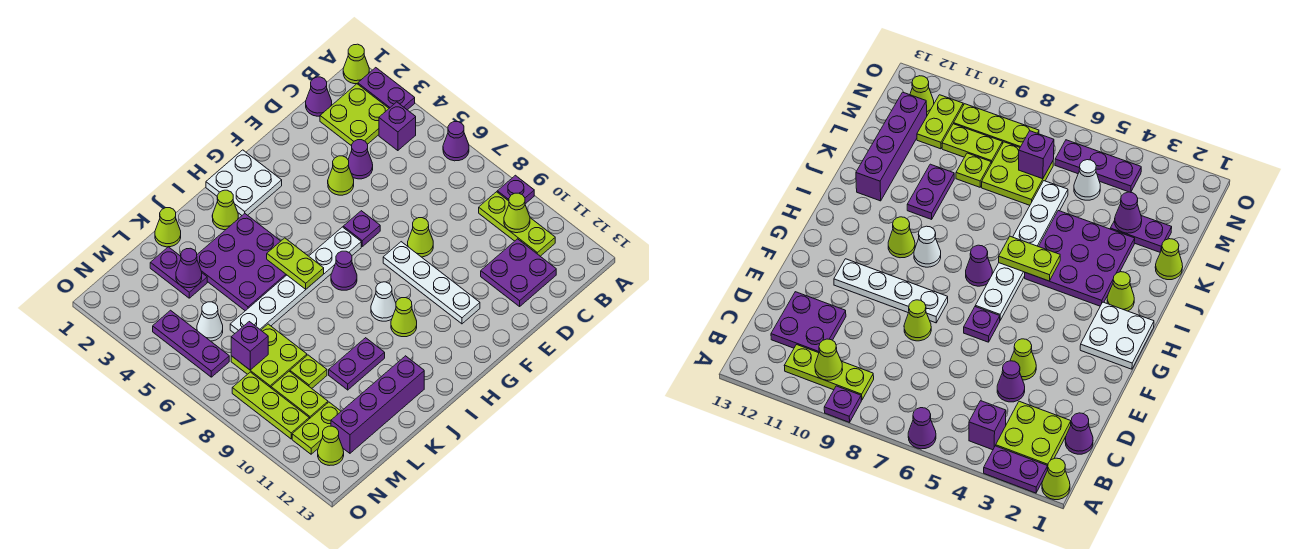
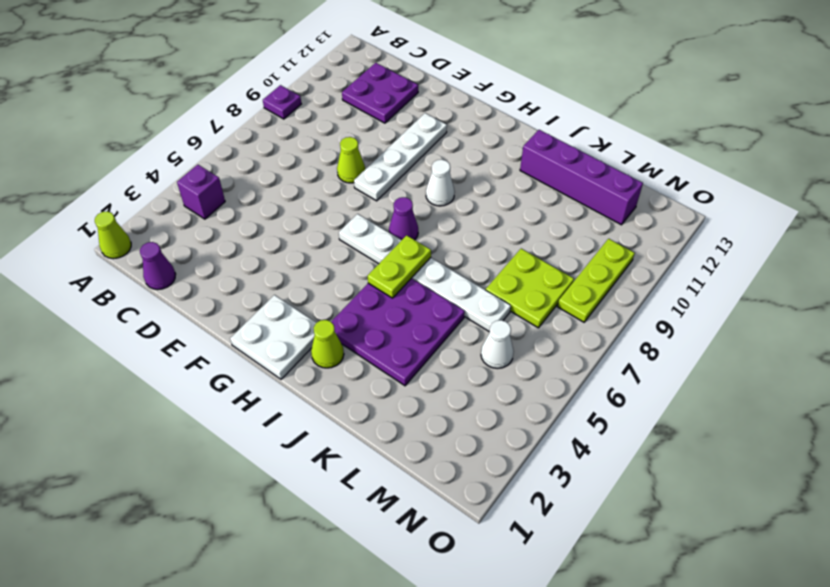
none -> purple plate A2:A3 level 1
none -> purple cone A6 level 1
none -> lime plate B2:C3 level 1
none -> lime plate B9:B11 level 1

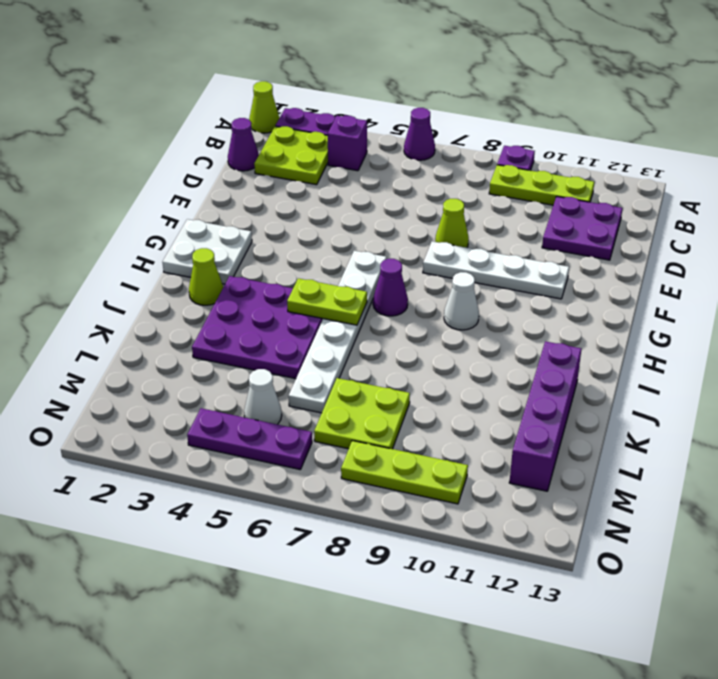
none -> purple cone D4 level 1
none -> lime cone E4 level 1
none -> purple plate F6 level 1
none -> lime cone H10 level 1

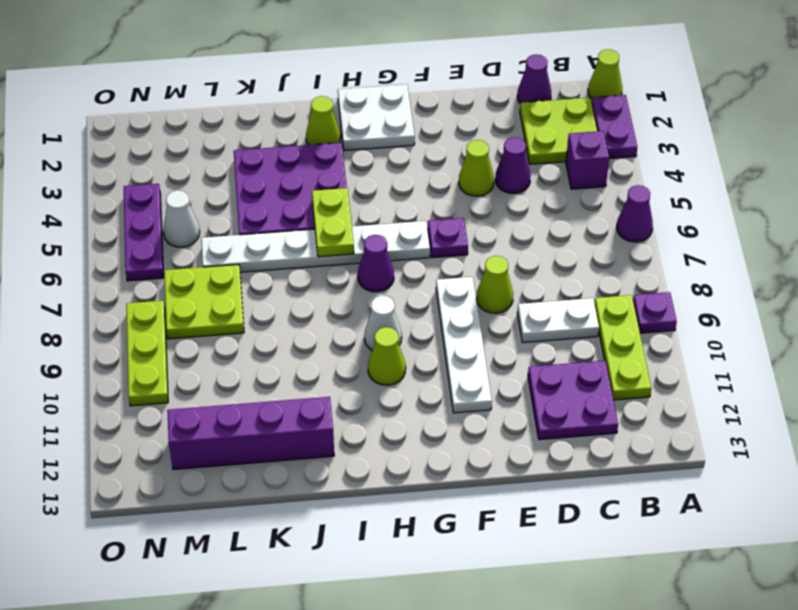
white plate C9:D9 level 1 -> none
none -> purple plate J10:K10 level 1
none -> lime cone K1 level 1
none -> purple plate L2:L3 level 1
none -> lime plate L9 level 1

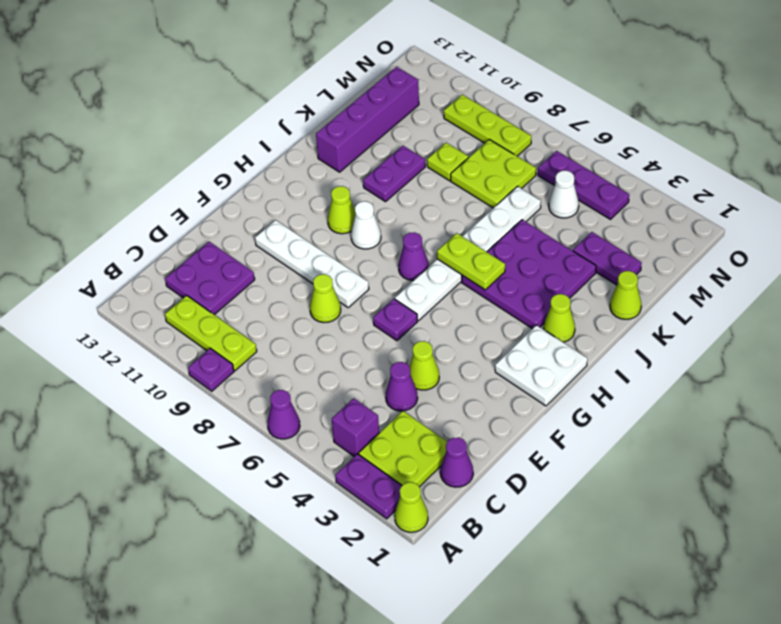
none -> lime plate M9:M10 level 1
none -> lime plate M11:N11 level 1
none -> lime cone N12 level 1
none -> lime cone B10 level 2

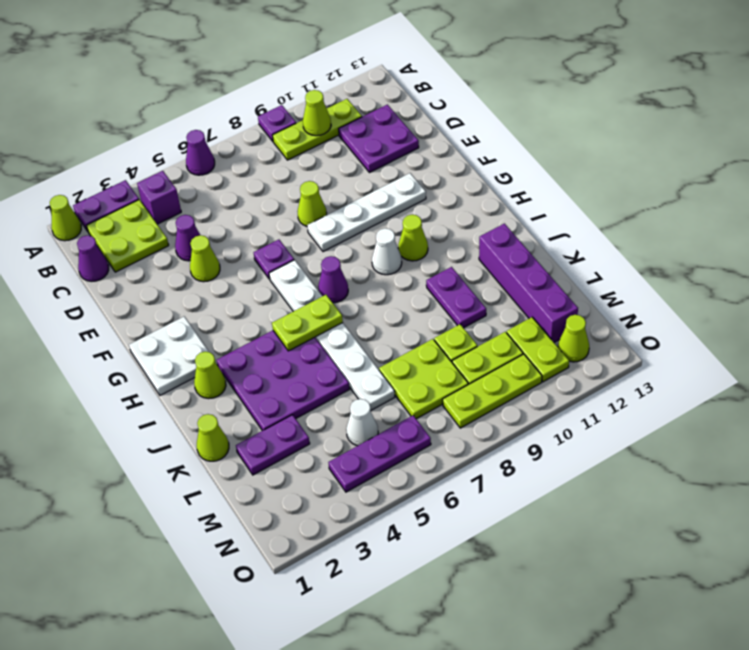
none -> purple cone L3 level 2
none -> purple brick M7 level 2

